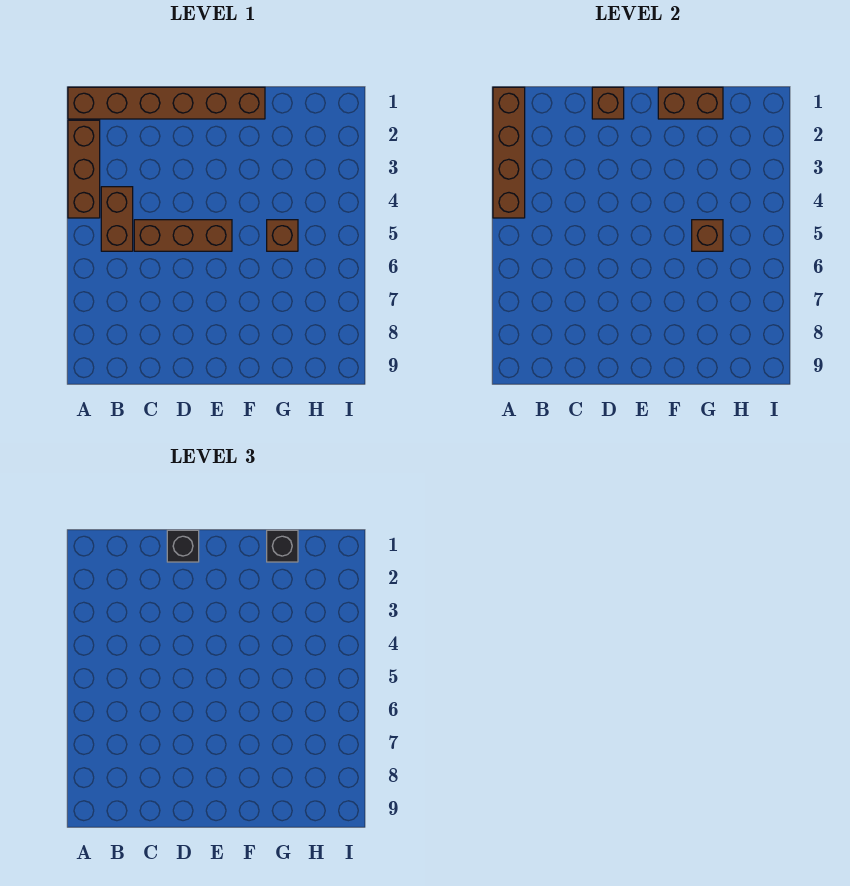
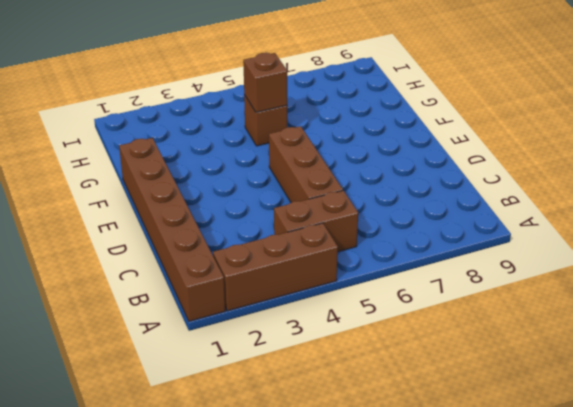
none -> brown brick A1:A4 level 2
none -> brown brick D1 level 2

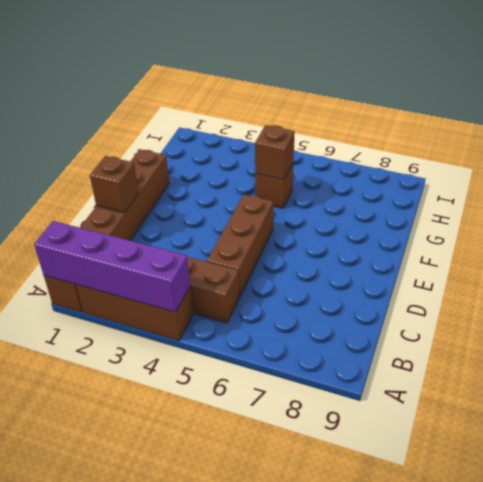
purple brick A1:A4 level 2 -> brown brick A1:A4 level 2
none -> brown brick F1:G1 level 2
none -> black brick D1 level 3

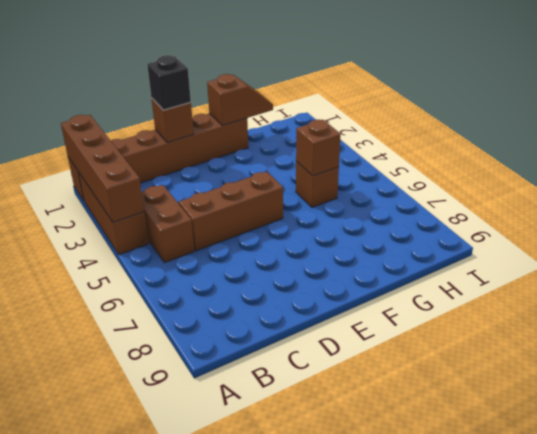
brown slope F1:G1 level 2 top F -> brown brick F1:G1 level 2
none -> black brick G1 level 3

